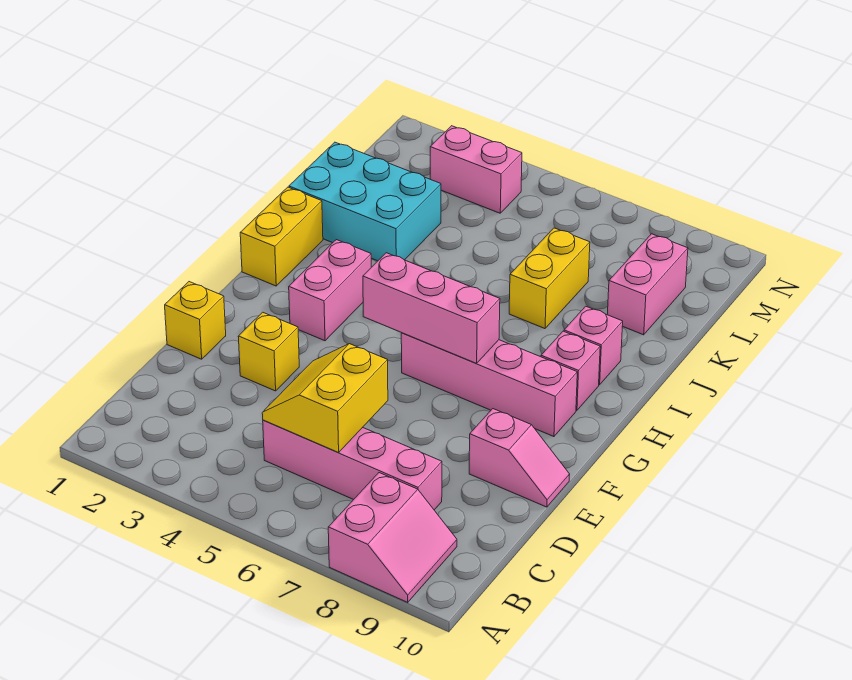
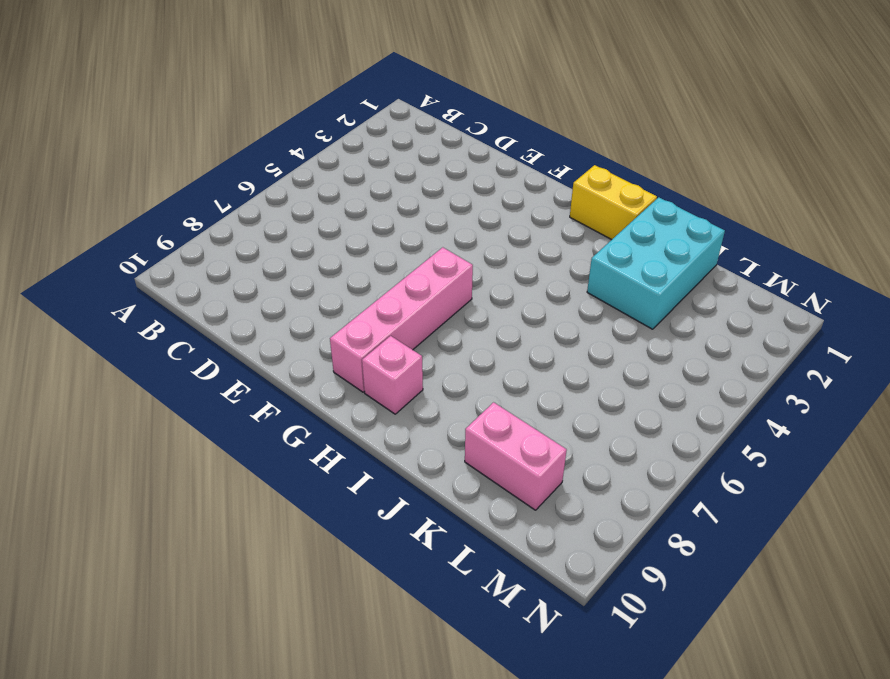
none -> pink slope A8:B9 level 1 top 8
none -> pink brick C5:C8 level 1
none -> yellow brick E1 level 1

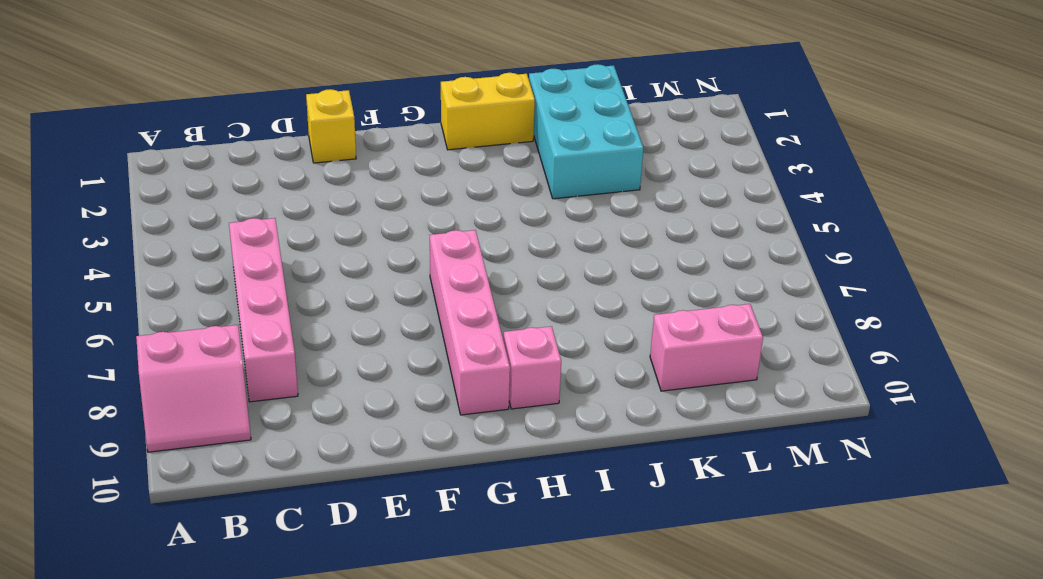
none -> yellow brick E3 level 1
none -> pink slope E9:E10 level 1 top 9
none -> pink brick G3:H3 level 1

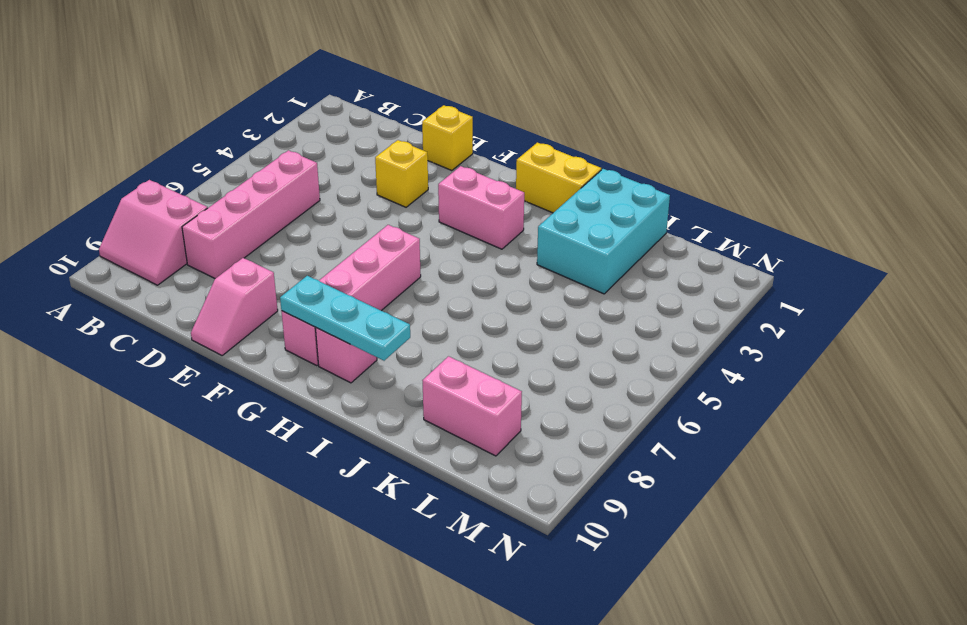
cyan plate G9:I9 level 2 -> none
none -> pink brick I9 level 1
none -> yellow brick J7:K7 level 1
none -> pink brick M3:M4 level 1

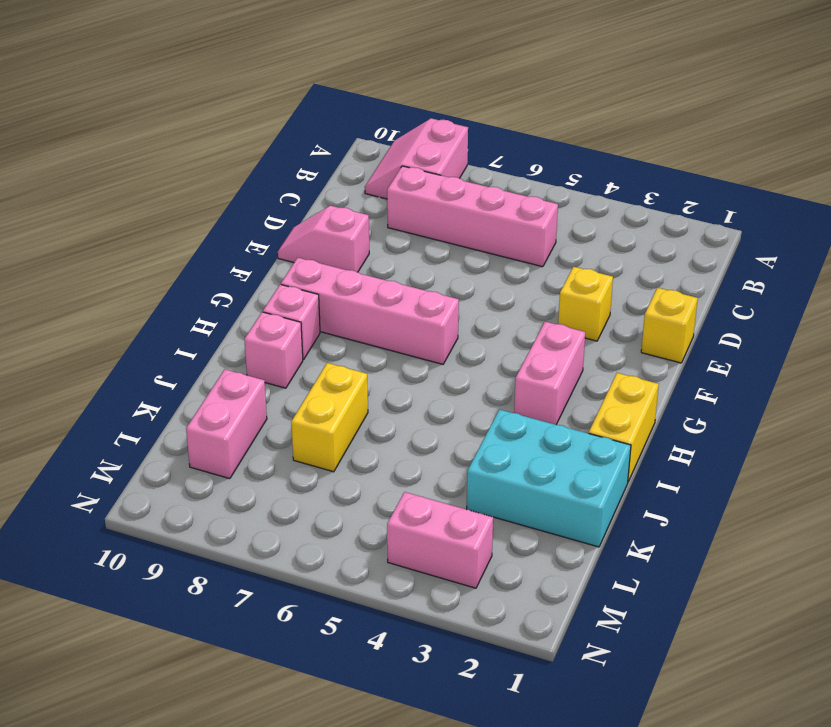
none -> yellow slope C5:D6 level 2 top 6
none -> pink brick G5:G7 level 2

